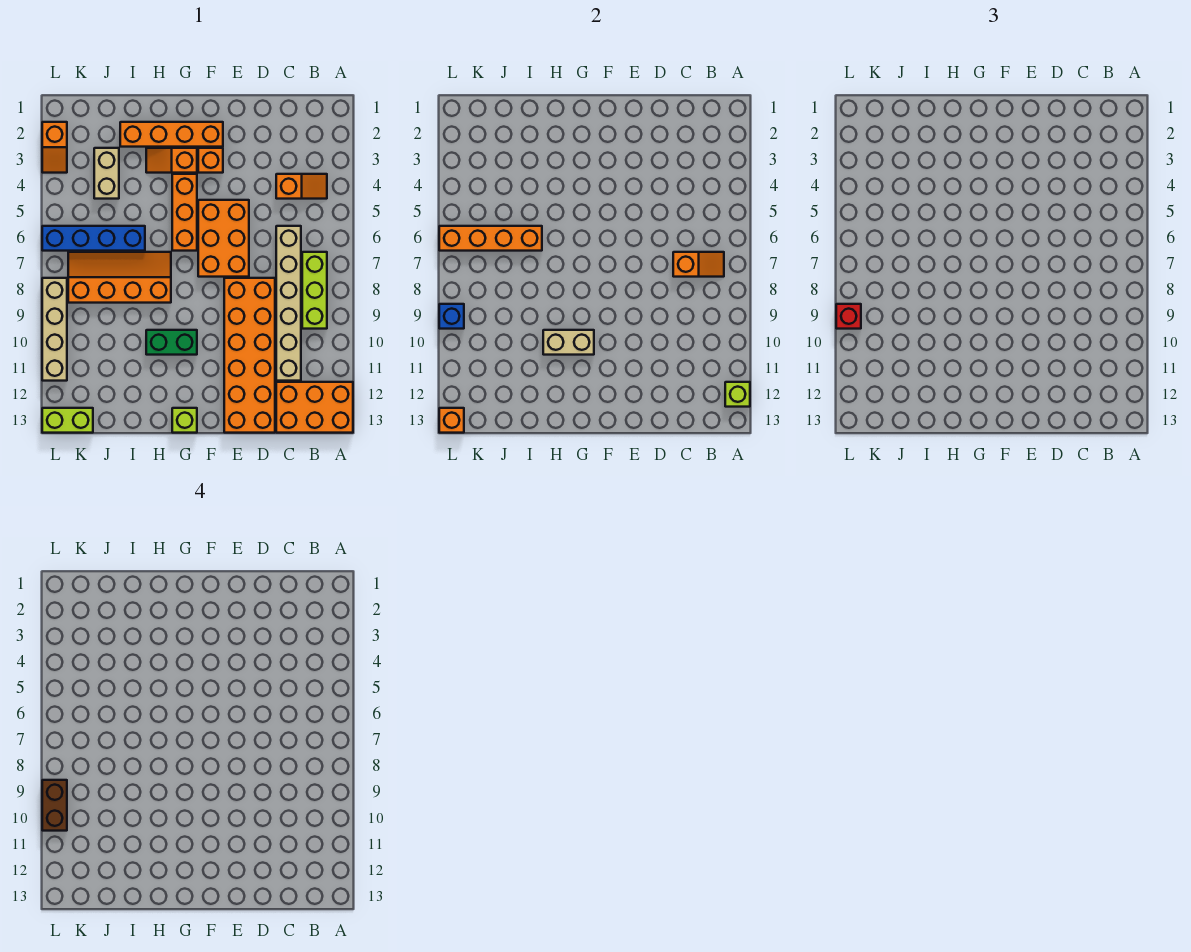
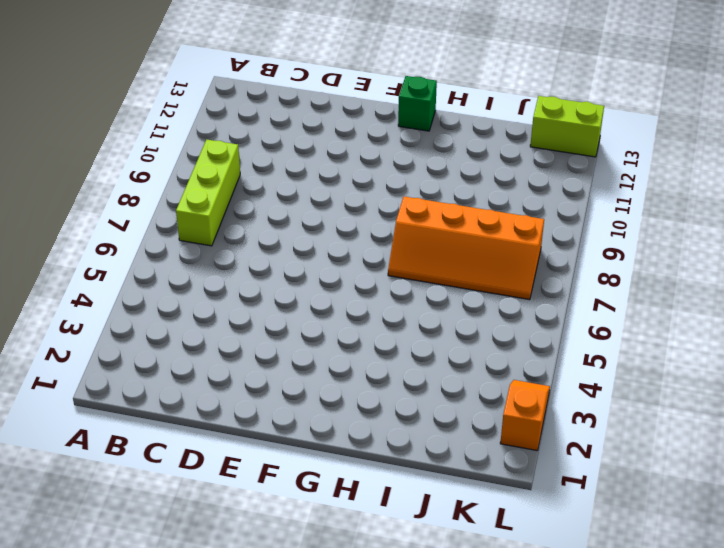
green brick G13 level 1 -> lime brick G13 level 1
none -> orange brick A12:C13 level 1
none -> orange slope B4:C4 level 1 top C
none -> tan brick C6:C11 level 1

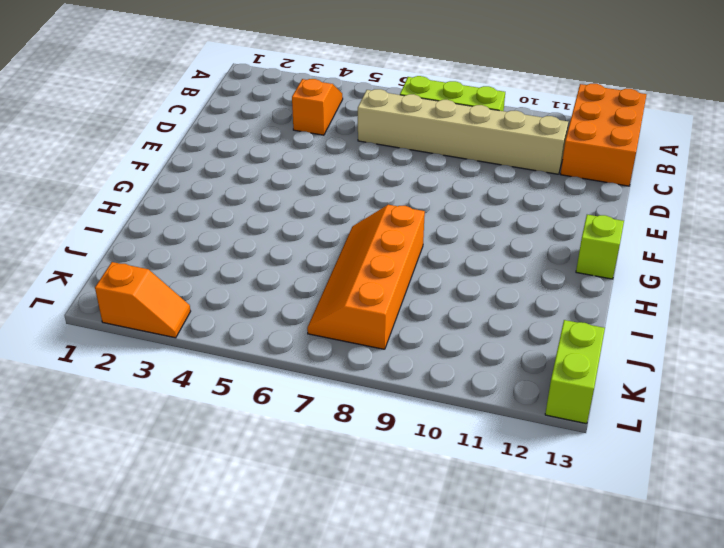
none -> orange brick D8:E13 level 1
none -> orange brick E5:F7 level 1
none -> orange brick F2:I2 level 1

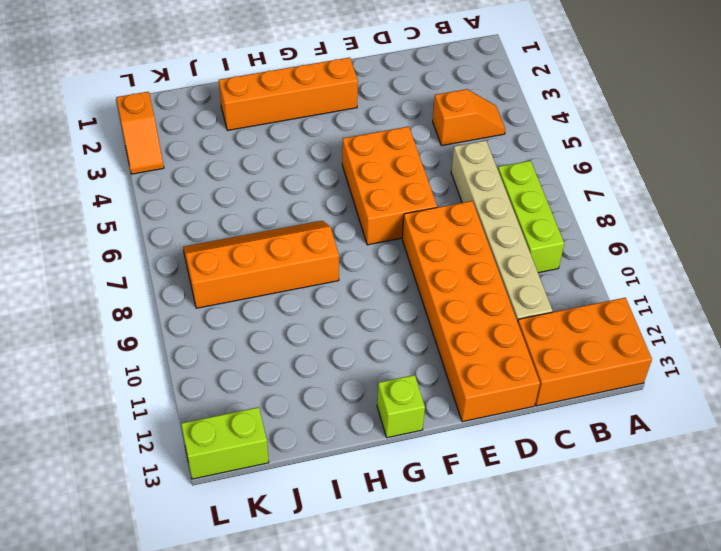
none -> orange brick F3 level 1
none -> orange slope G3:H3 level 1 top G
none -> orange brick G4:G6 level 1

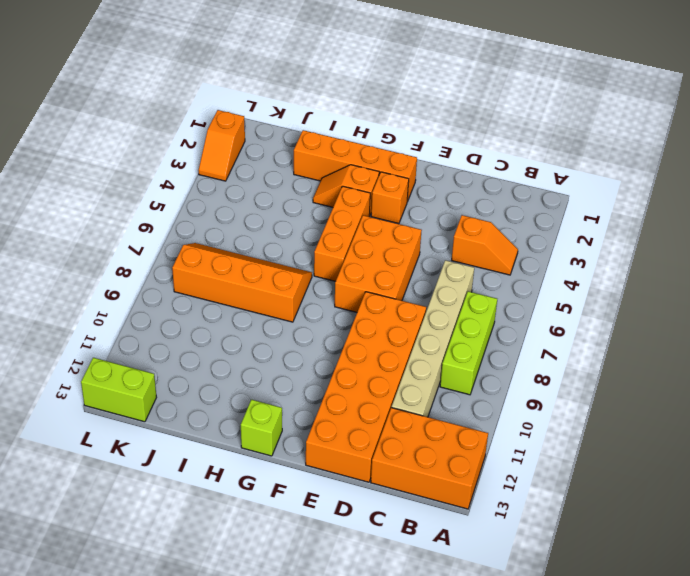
none -> green brick G10:H10 level 1
none -> blue brick I6:L6 level 1
none -> tan brick J3:J4 level 1

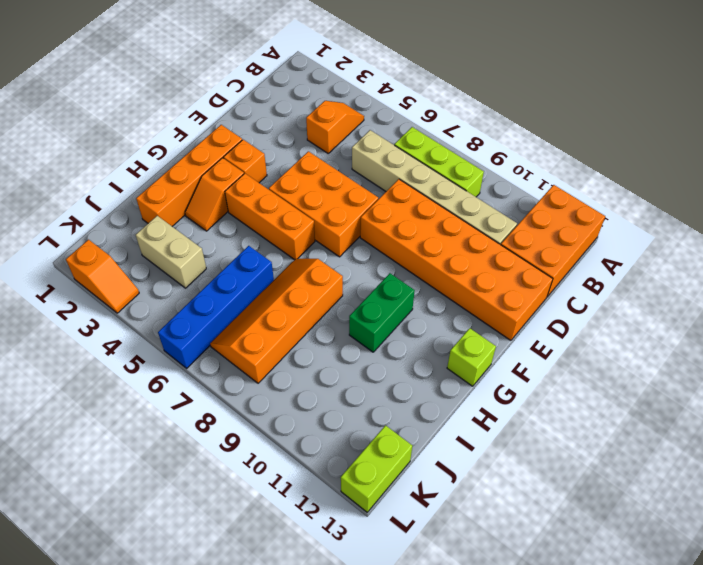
none -> tan brick L8:L11 level 1
none -> lime brick A12 level 2
none -> orange slope B7:C7 level 2 top C

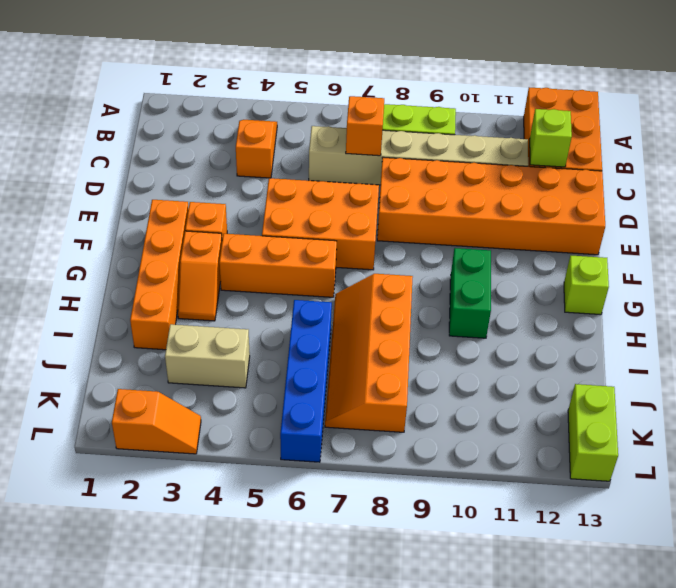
lime brick C12 level 2 -> lime brick A12 level 2
none -> tan brick L8:L11 level 1
none -> tan brick G10:H10 level 2
none -> orange brick I6:L6 level 2

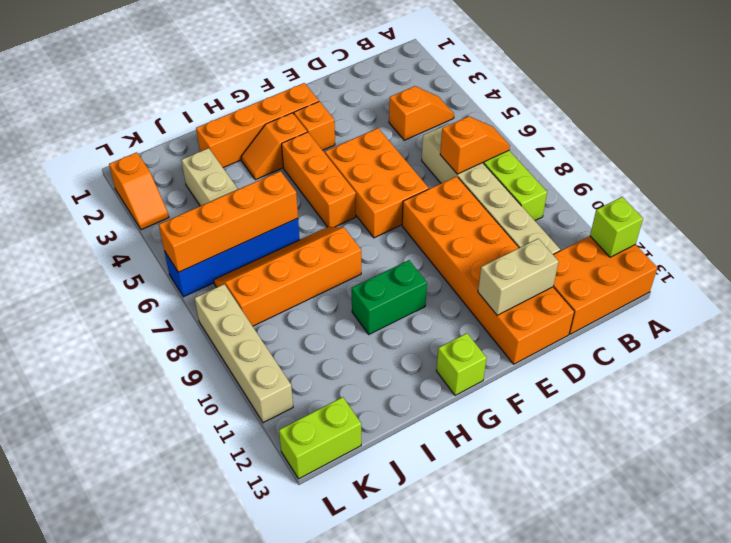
tan brick D12:E12 level 2 -> tan brick G10:H10 level 2
none -> blue brick L9 level 2
none -> orange brick L13 level 2
none -> red brick L9 level 3

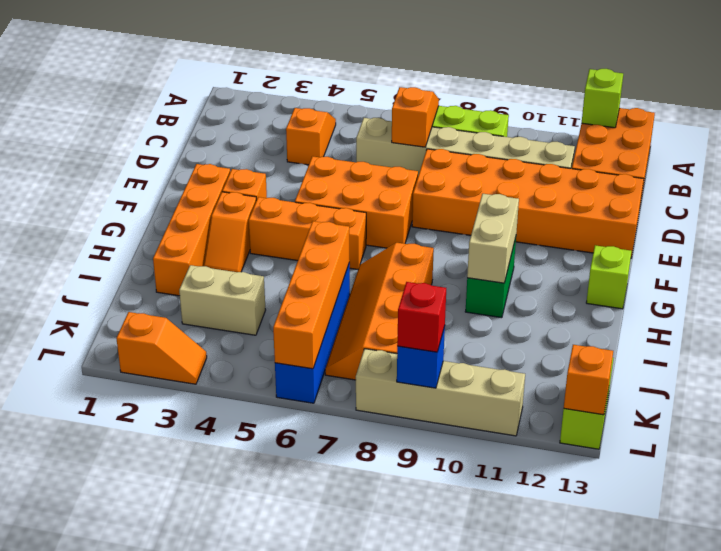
none -> brown brick L9:L10 level 4

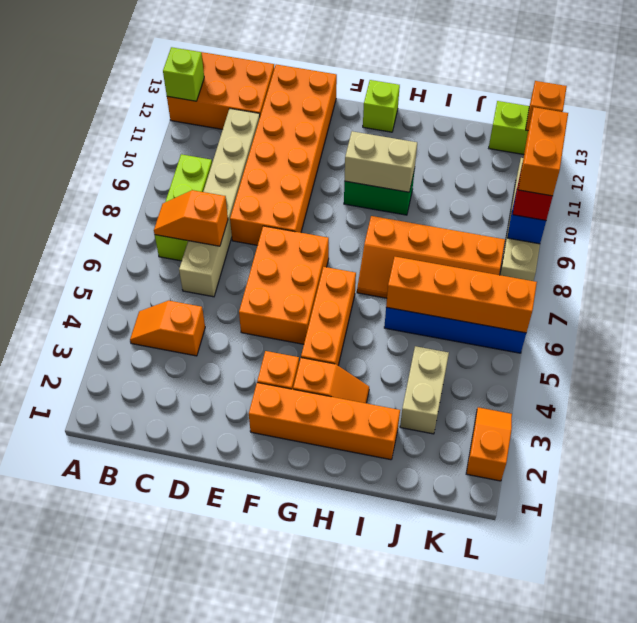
orange brick L9:L10 level 4 -> brown brick L9:L10 level 4

